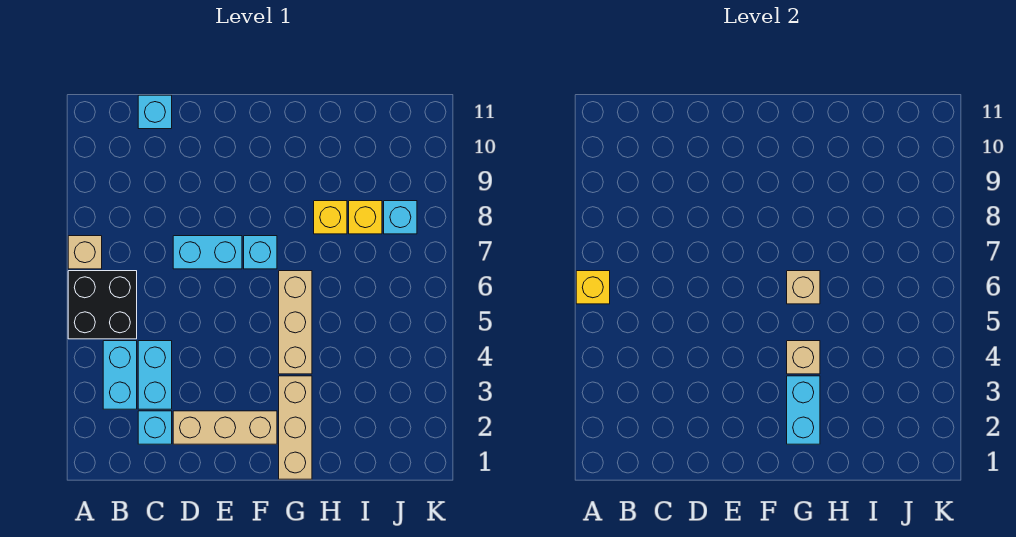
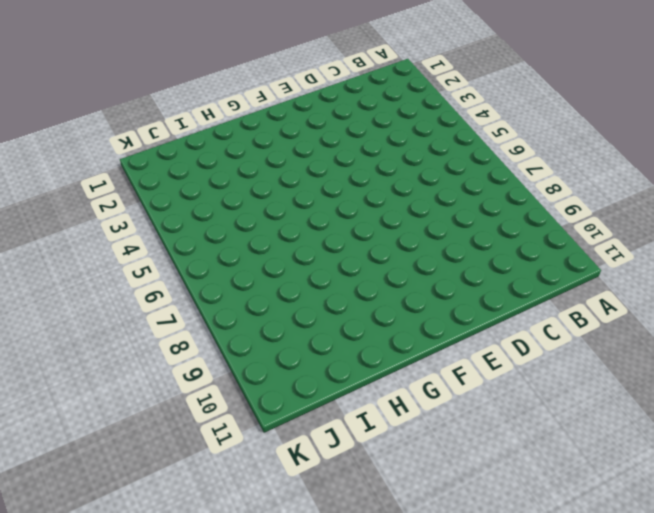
none -> black brick A5:B6 level 1
none -> tan brick A7 level 1
none -> cyan brick B3:B4 level 1

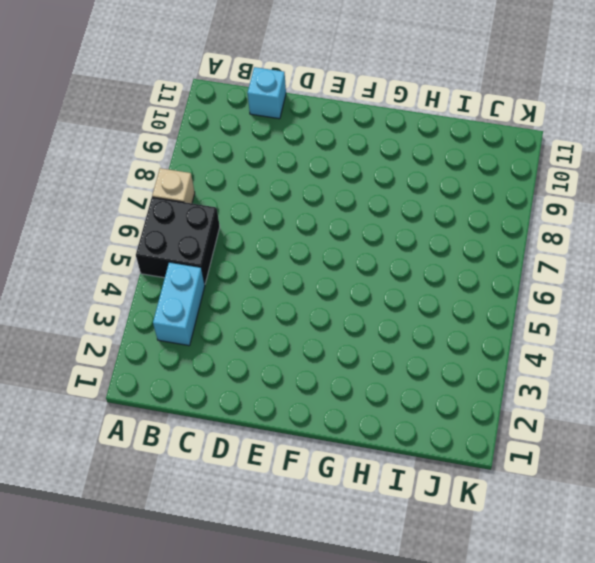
none -> cyan brick C2 level 1
none -> cyan brick C3:C4 level 1
none -> tan brick D2:F2 level 1

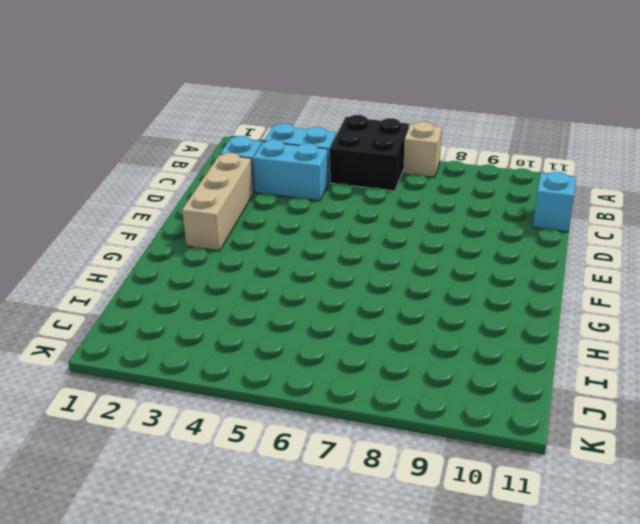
none -> cyan brick D7:E7 level 1
none -> cyan brick F7 level 1
none -> tan brick G1:G3 level 1

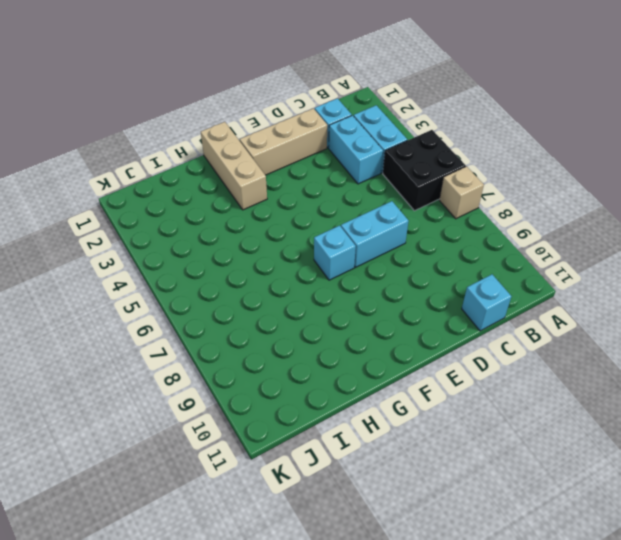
none -> tan brick G4:G6 level 1
none -> yellow brick H8 level 1
none -> yellow brick I8 level 1

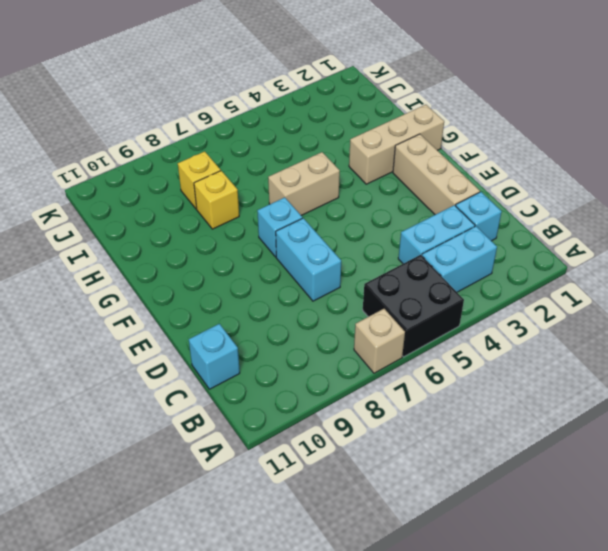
tan brick G5:G6 level 1 -> tan brick G4:G6 level 1
none -> cyan brick J8 level 1
none -> yellow brick A6 level 2
none -> cyan brick G2:G3 level 2

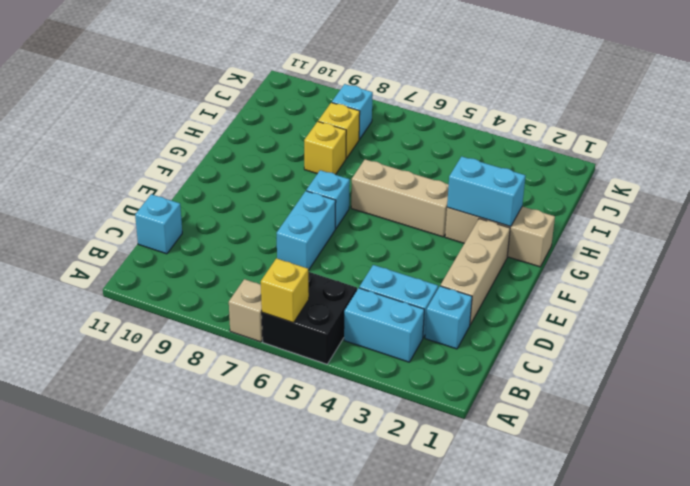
none -> tan brick G4 level 2
none -> tan brick G6 level 2

